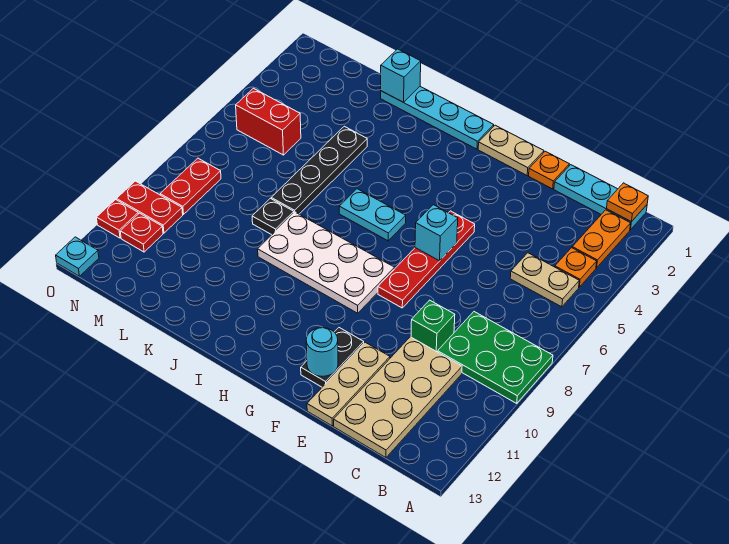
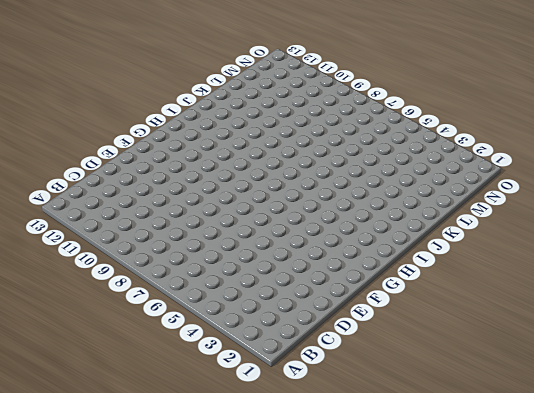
none -> green plate A8:C9 level 1
none -> cyan plate B1:D1 level 1
none -> orange plate B2:B3 level 1

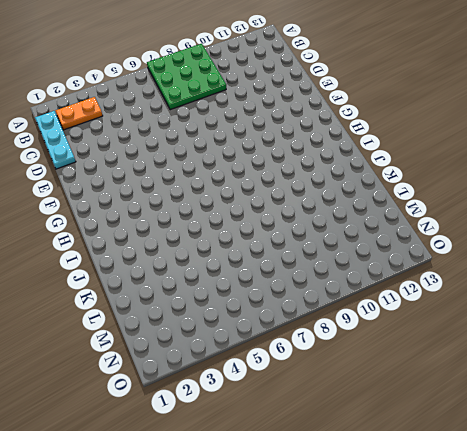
green plate A7:C9 level 1 -> green plate A8:C9 level 1
none -> orange plate B4 level 1
none -> tan plate B5:C5 level 1
none -> tan plate C10:D13 level 1

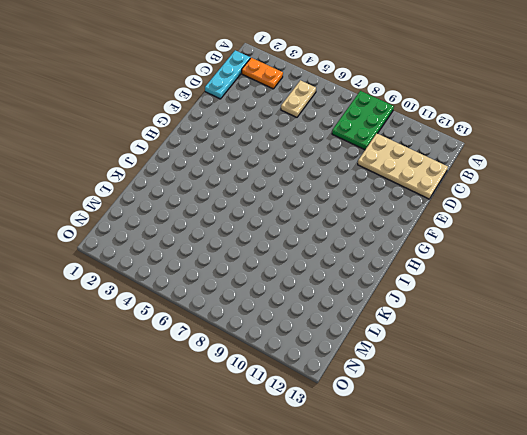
none -> orange plate B4 level 1
none -> green brick D9 level 1
none -> orange plate E1 level 1

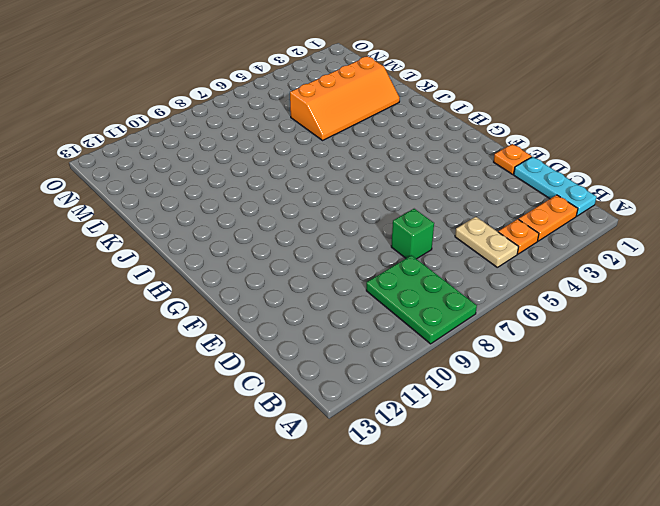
green brick D7 level 1 -> green brick D9 level 1
orange slope K2:L5 level 1 top L -> black plate K4:K7 level 1
none -> tan plate C10:D13 level 1
none -> tan plate E11:E13 level 1
none -> tan plate F1:G1 level 1

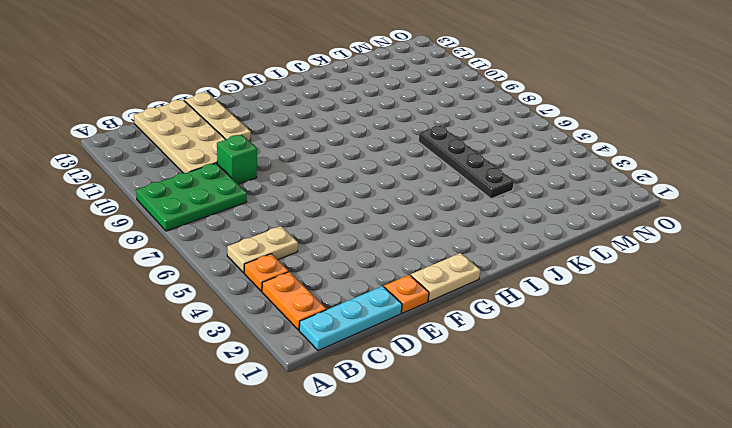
none -> red plate F5:F8 level 1
none -> black plate F11:F12 level 1
none -> white plate G8:J9 level 1

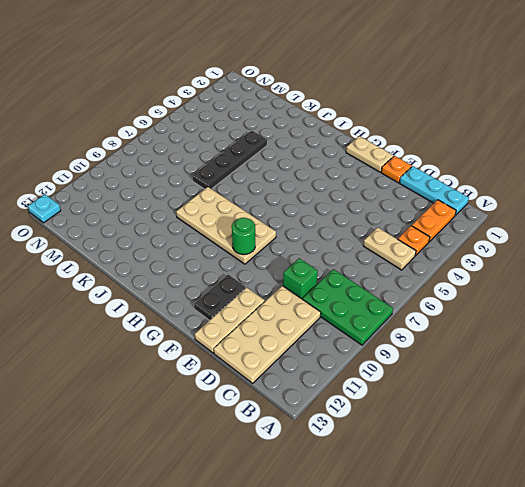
tan plate G8:J9 level 1 -> white plate G8:J9 level 1
green round brick G9 level 2 -> none
none -> red plate F5:F8 level 1
none -> cyan plate H1:K1 level 1
none -> cyan plate H6:I6 level 1

